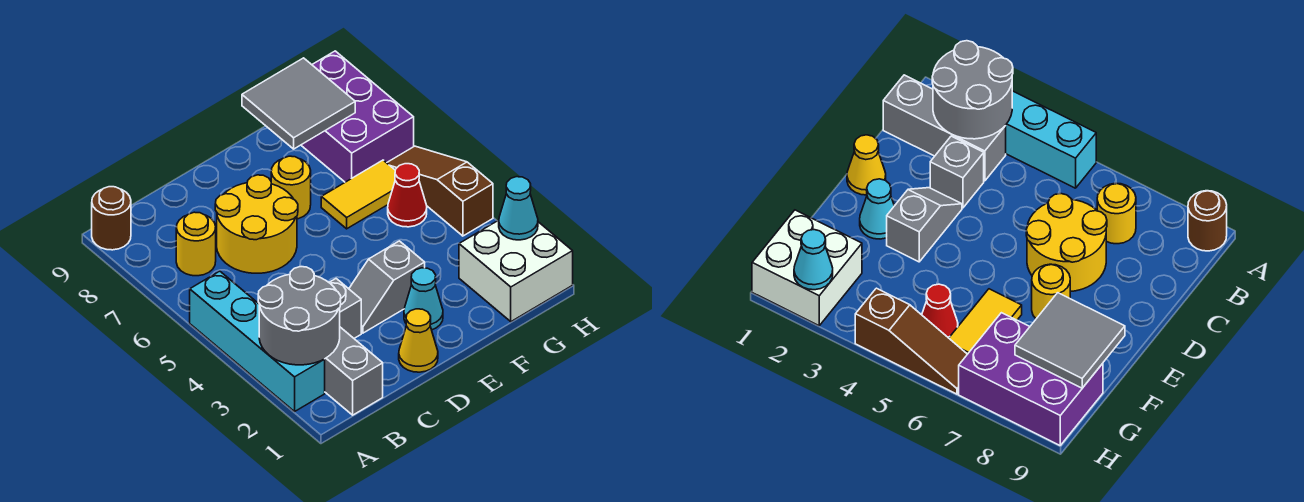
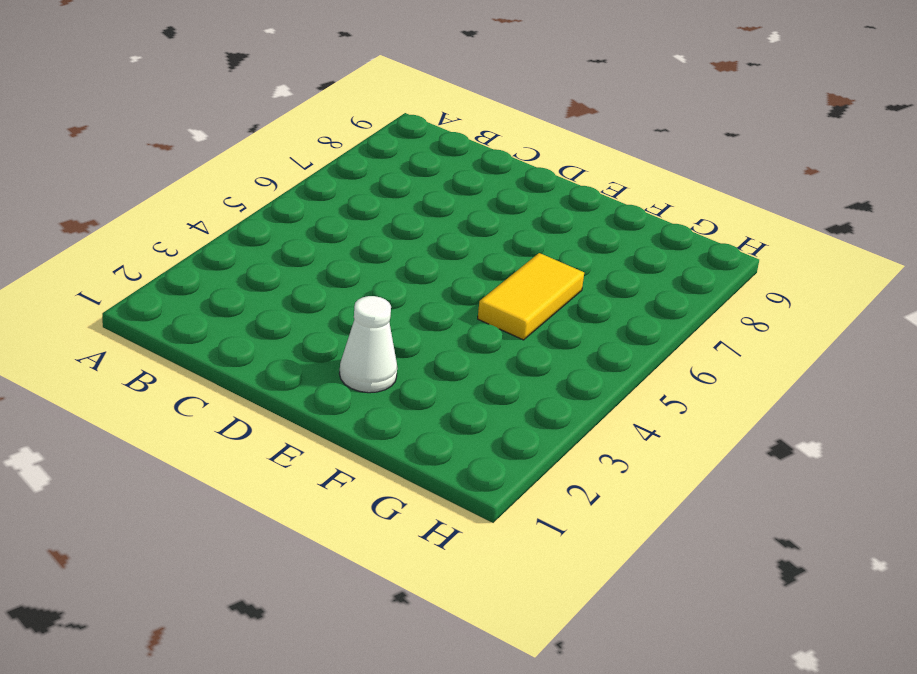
white cone E2 level 1 -> cyan cone E2 level 1
yellow tile F5:F6 level 1 -> yellow tile F6:G6 level 1
none -> cyan brick A2:A5 level 1
none -> brown round brick A9 level 1
none -> grey brick B1:B3 level 1

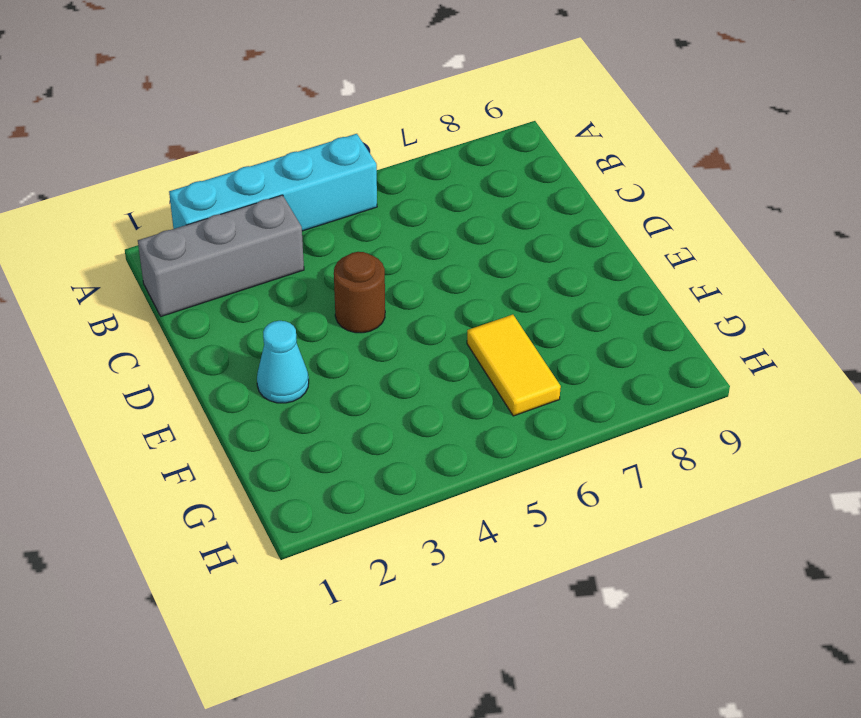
brown round brick D4 level 1 -> brown round brick A9 level 1
none -> yellow round brick B7 level 1
none -> grey brick C3 level 1
none -> yellow round brick C6:D7 level 1

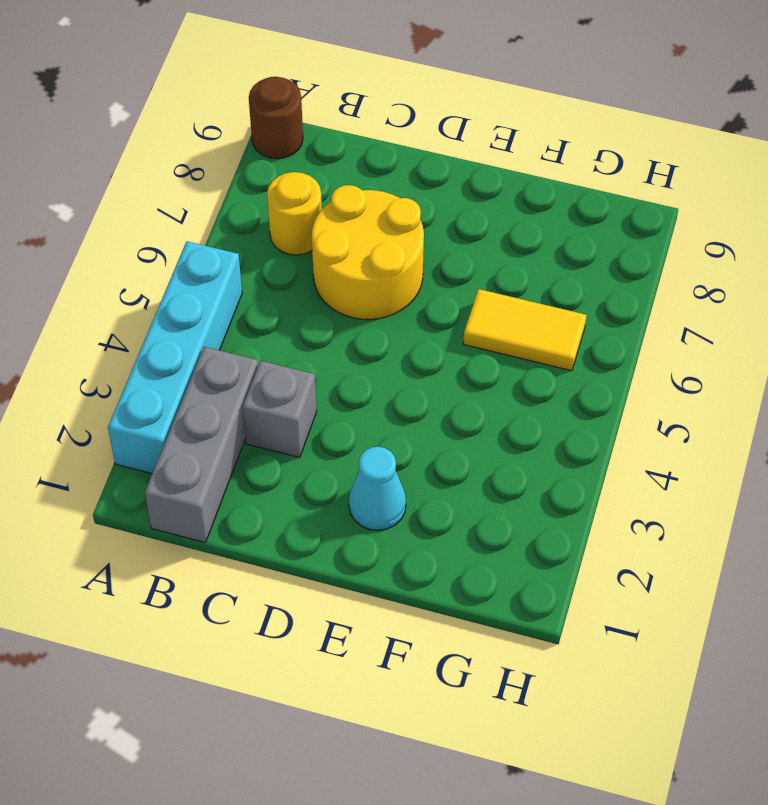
none -> yellow cone D1 level 1
none -> grey slope D3:E3 level 1 top E
none -> yellow round brick E7 level 1

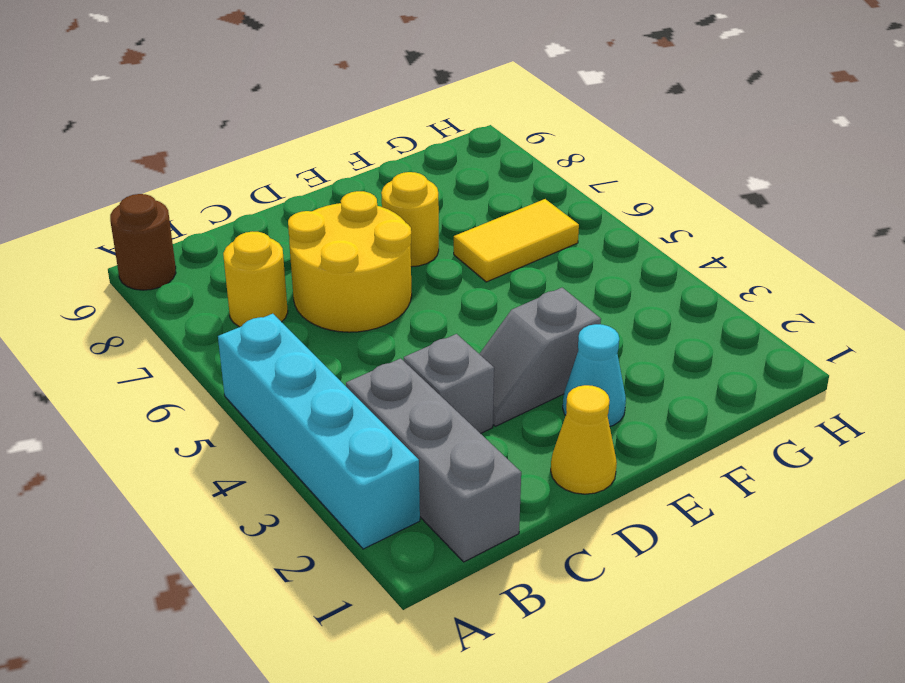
none -> white brick G1:H2 level 1
none -> red cone G5 level 1
none -> purple brick G7:H9 level 1

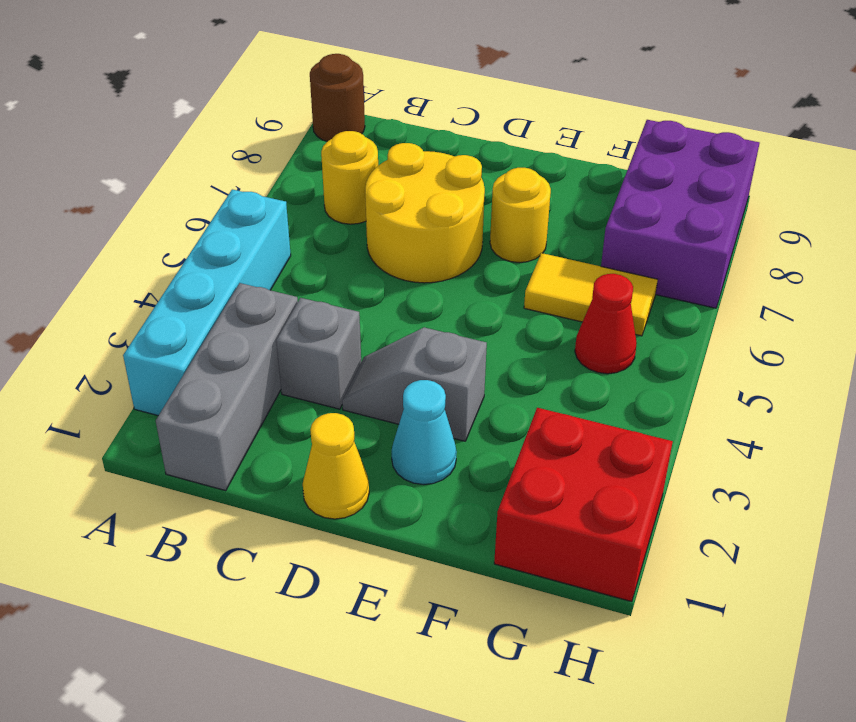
red brick G1:H2 level 1 -> white brick G1:H2 level 1
none -> brown slope H4:H6 level 1 top 4
none -> grey round brick A2:B3 level 2
none -> grey tile F8:G9 level 2

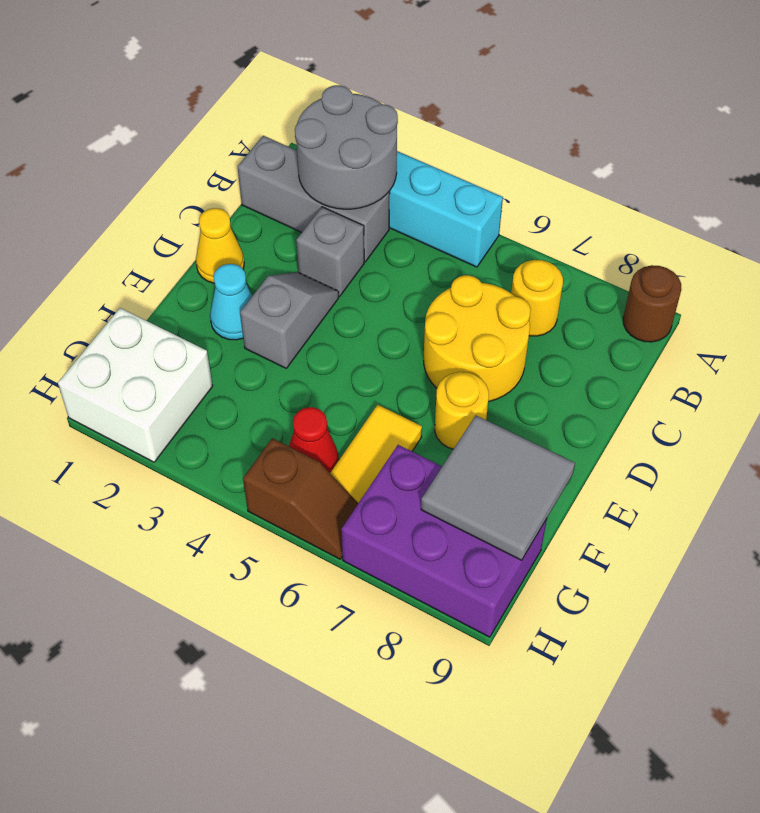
brown slope H5:H6 level 1 top 5 -> brown slope H4:H6 level 1 top 4
none -> cyan cone H2 level 2

